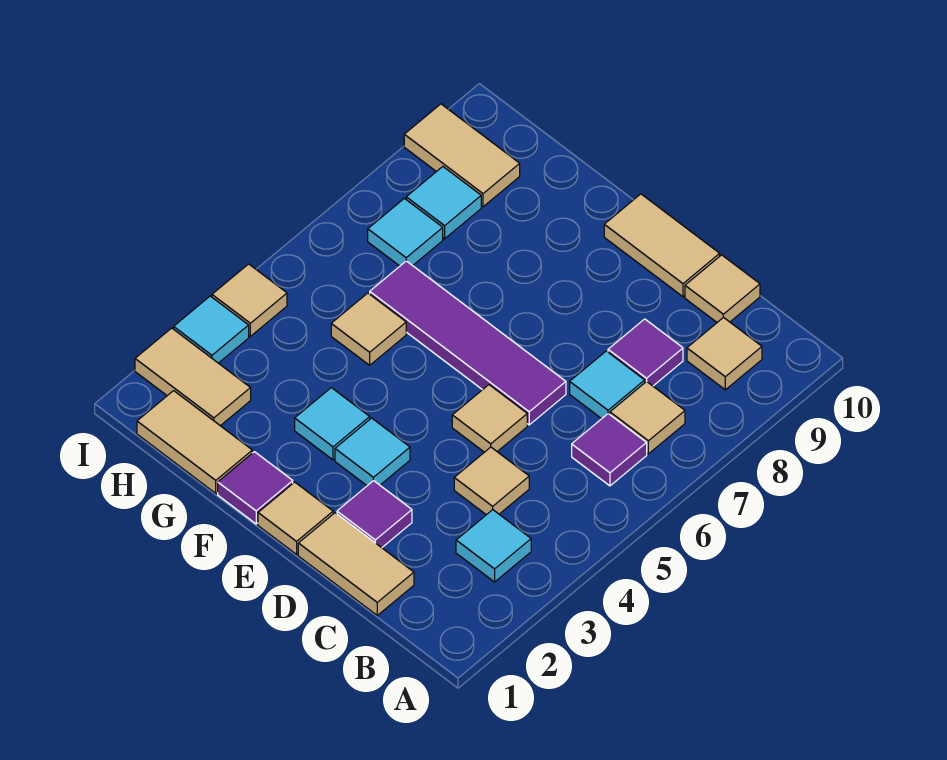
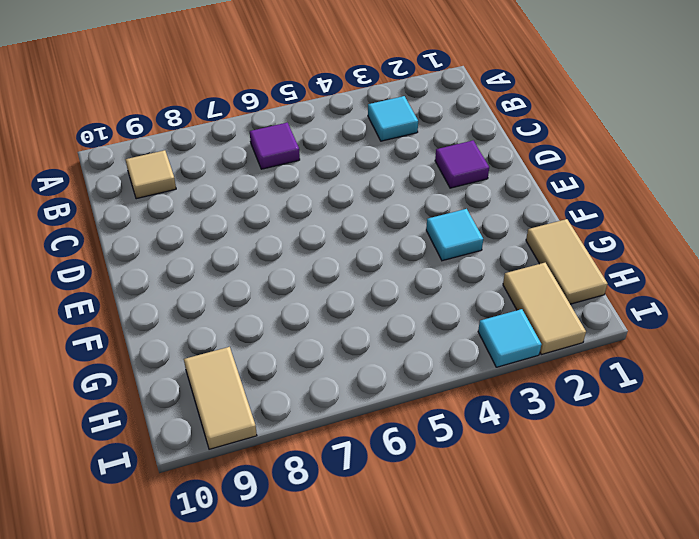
none -> tan tile B7 level 1
none -> tan tile C1:D1 level 1
none -> tan tile C4 level 1

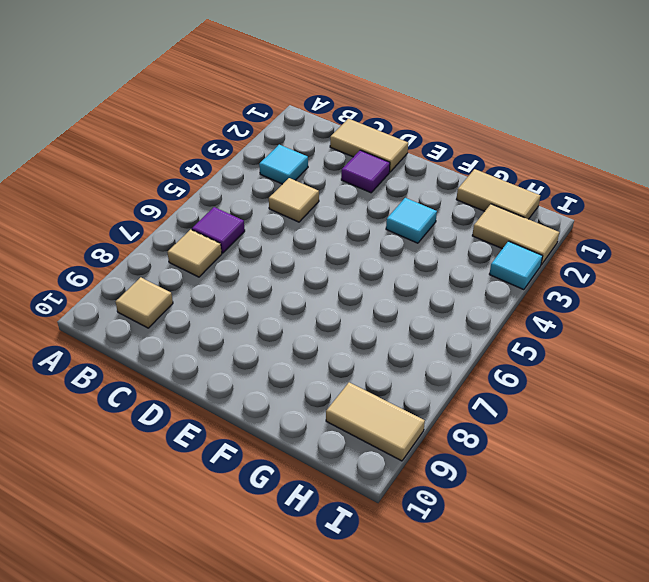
none -> cyan tile C7 level 1
none -> purple tile C8 level 1
none -> tan tile C10 level 1

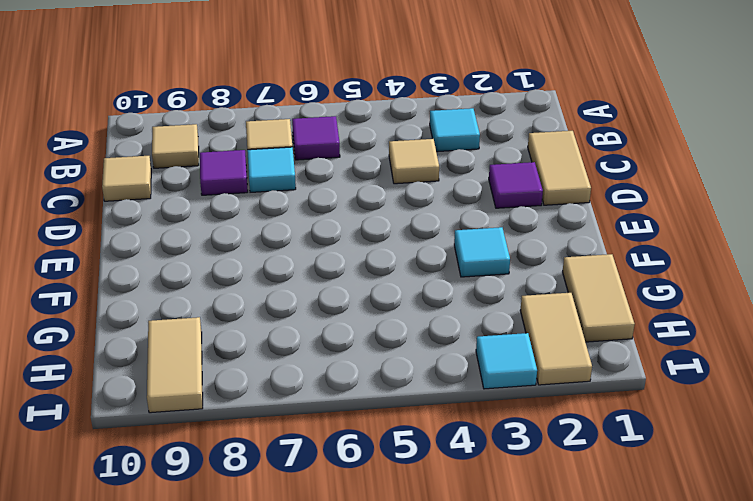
none -> tan tile D5 level 1
none -> purple tile D6:G6 level 1
none -> tan tile D10:E10 level 1

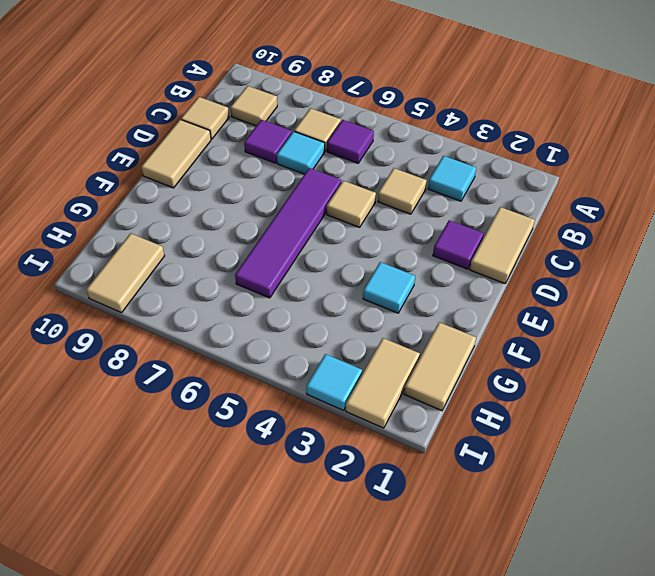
none -> tan tile E1 level 1
none -> cyan tile E3 level 1
none -> purple tile F1 level 1

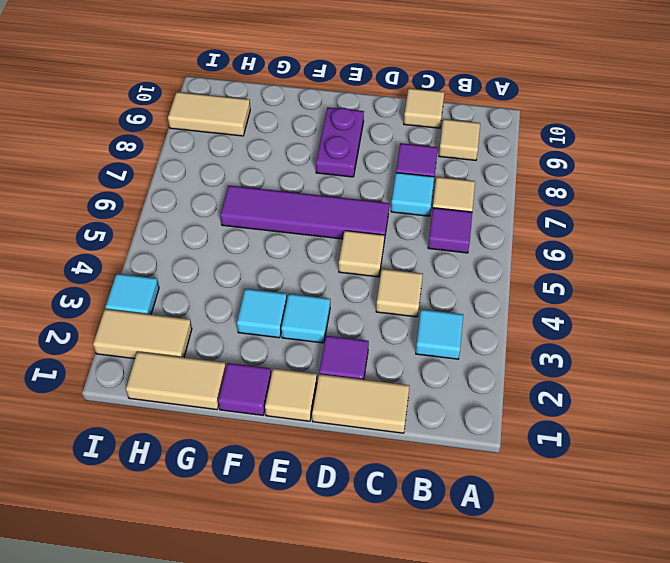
purple plate E8:E9 level 1 -> none
none -> tan tile D10:E10 level 1
none -> tan tile G5 level 1
none -> cyan tile H7 level 1

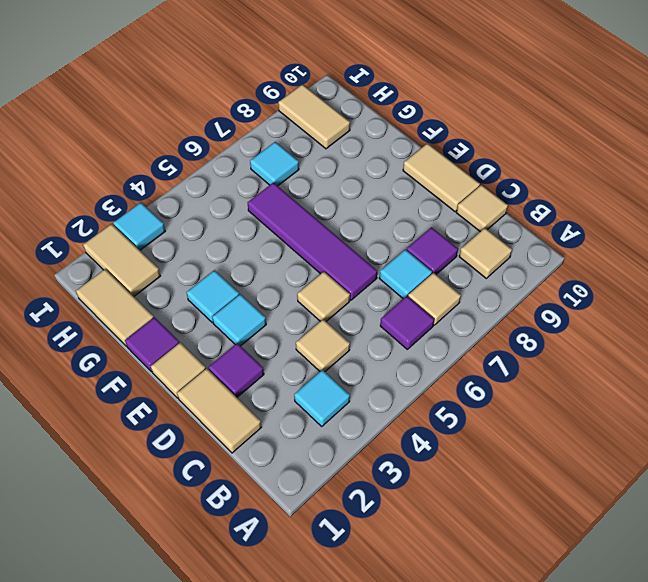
none -> tan tile G5 level 1
none -> cyan tile H8 level 1
none -> tan tile I4 level 1

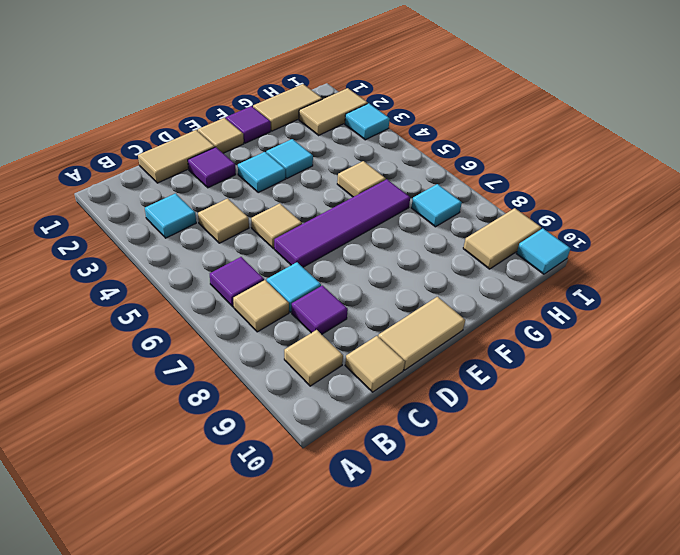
cyan tile I10 level 1 -> cyan tile H8 level 1
none -> tan tile I4 level 1

